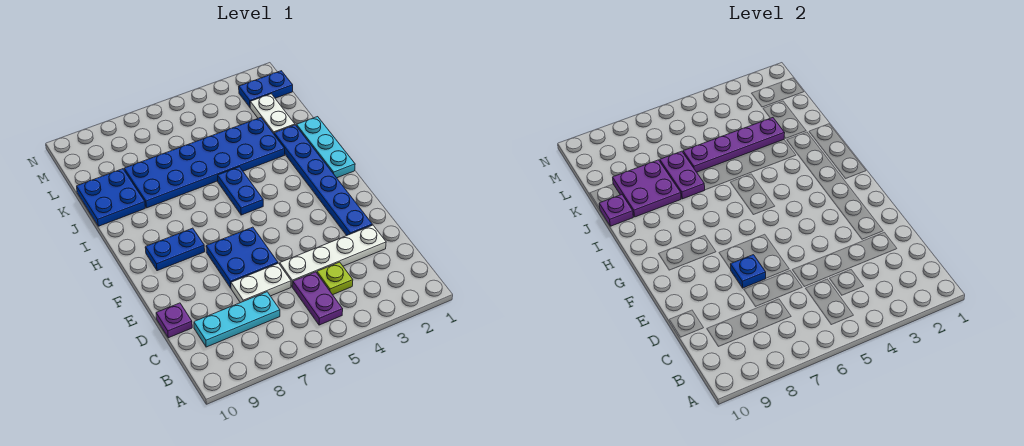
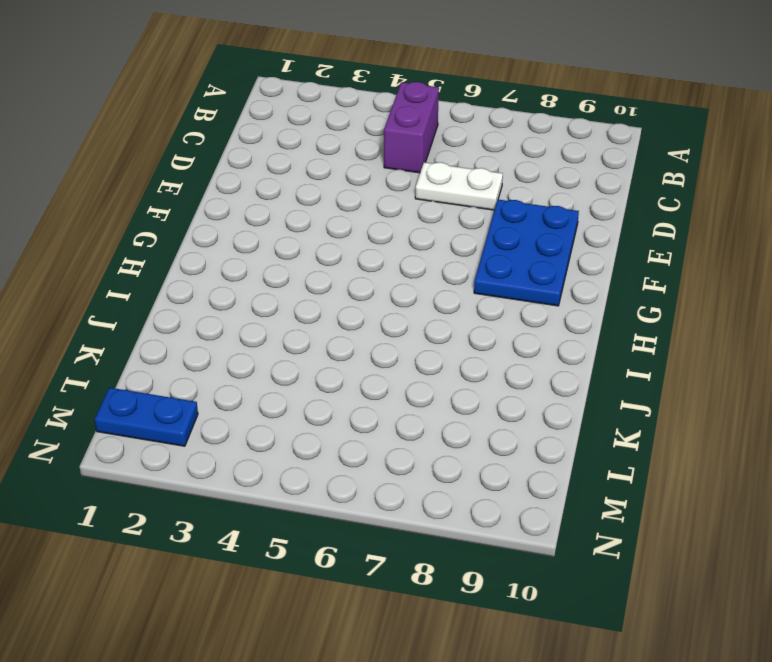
purple brick B5:C5 level 1 -> purple plate B5:C5 level 1
blue plate E8:G9 level 1 -> blue plate G8:G9 level 1
none -> lime plate C4 level 1
none -> cyan plate C7:C9 level 1
none -> white plate D2:D5 level 1

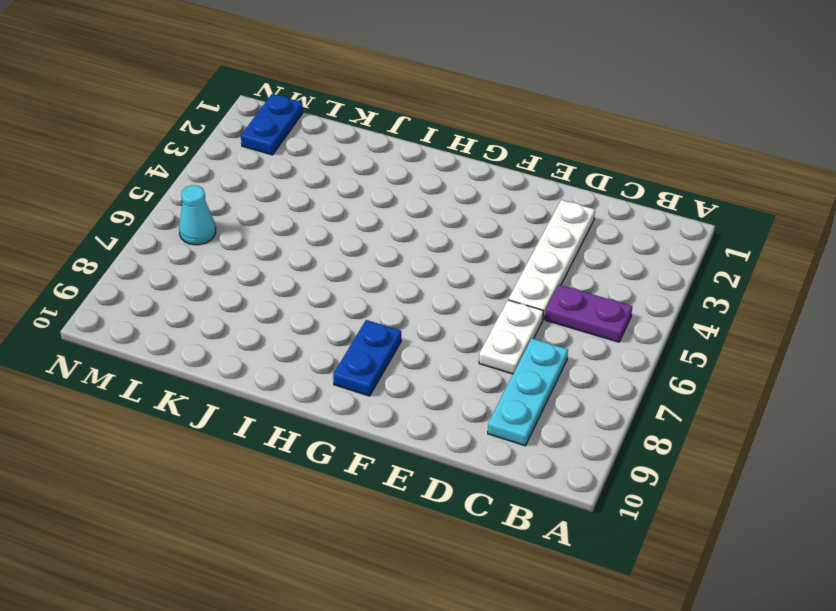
cyan cone M6 level 1 -> none
none -> lime plate C4 level 1
none -> purple plate D10 level 1
none -> blue plate E2:J2 level 1

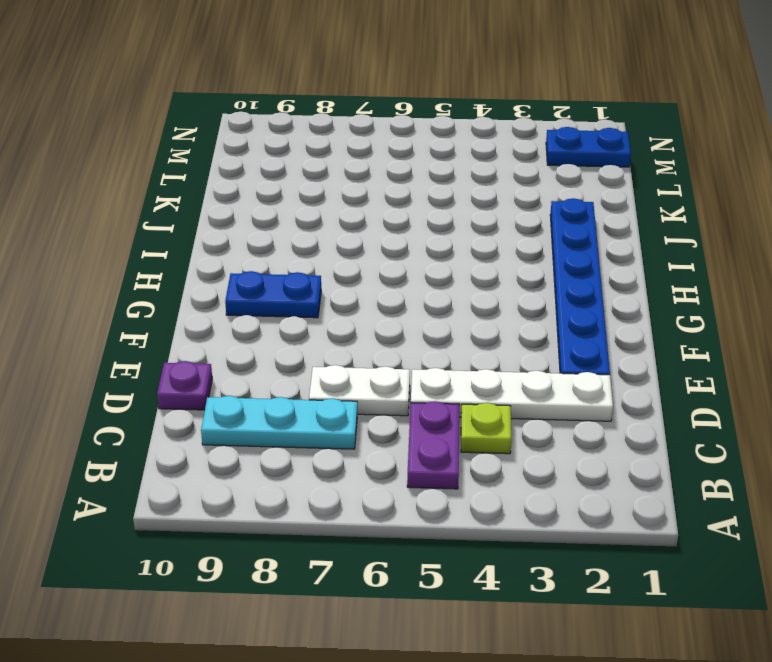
none -> blue plate E6:F7 level 1
none -> cyan plate H1:J1 level 1
none -> blue plate H5:I5 level 1

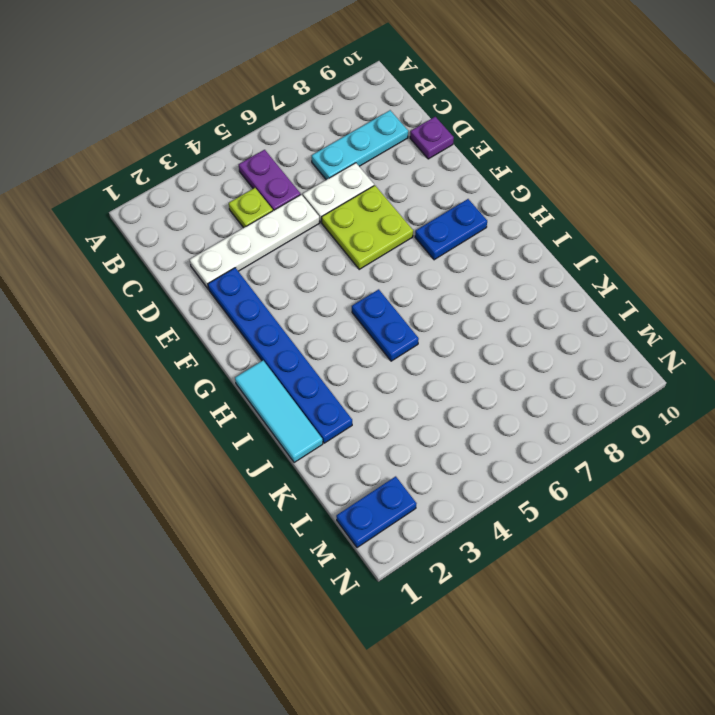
lime plate E6:F7 level 1 -> blue plate E6:F7 level 1
cyan tile H1:J1 level 1 -> cyan plate H1:J1 level 1
none -> blue plate J3:K8 level 1
none -> blue plate J9:K10 level 1
none -> white plate K2:L2 level 1

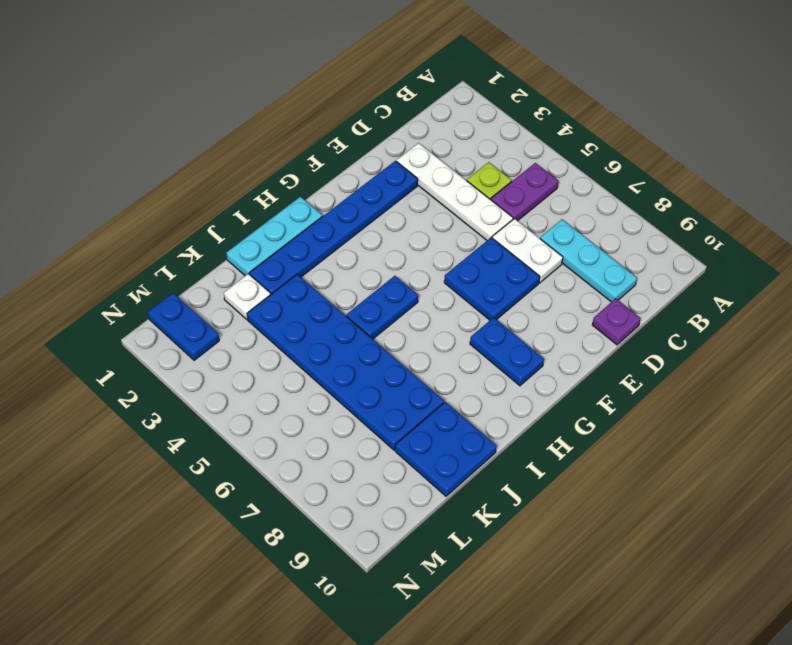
white plate K2 level 1 -> white plate K2:L2 level 1
none -> blue plate E7 level 2
none -> purple plate J7:K7 level 2
none -> purple plate J8:K9 level 2

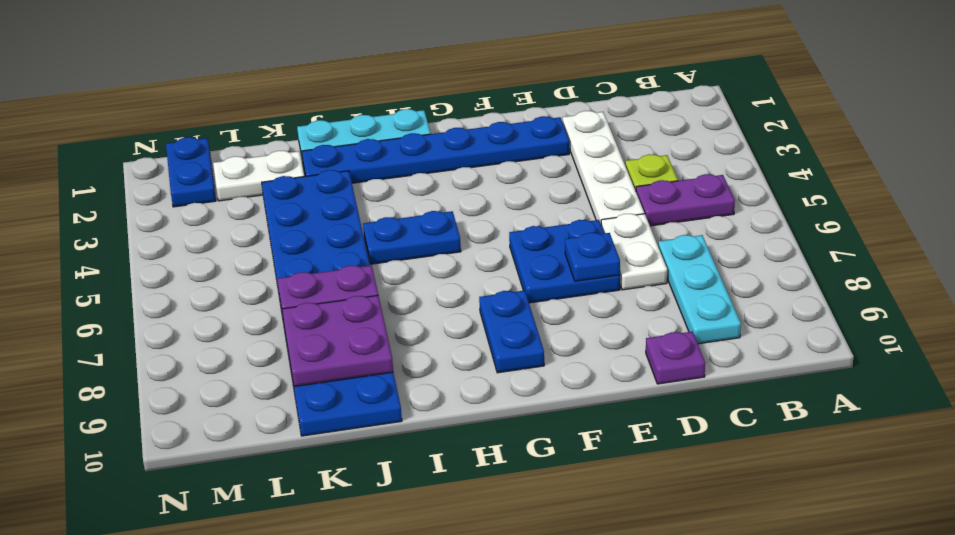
none -> purple plate J10 level 2
none -> purple plate K3:K6 level 2

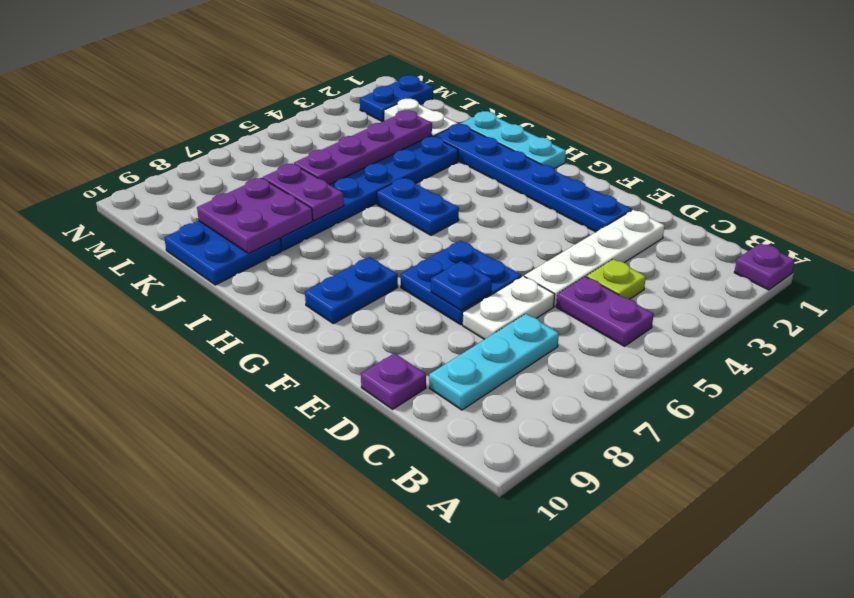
purple plate A1 level 1 -> purple plate J10 level 2

